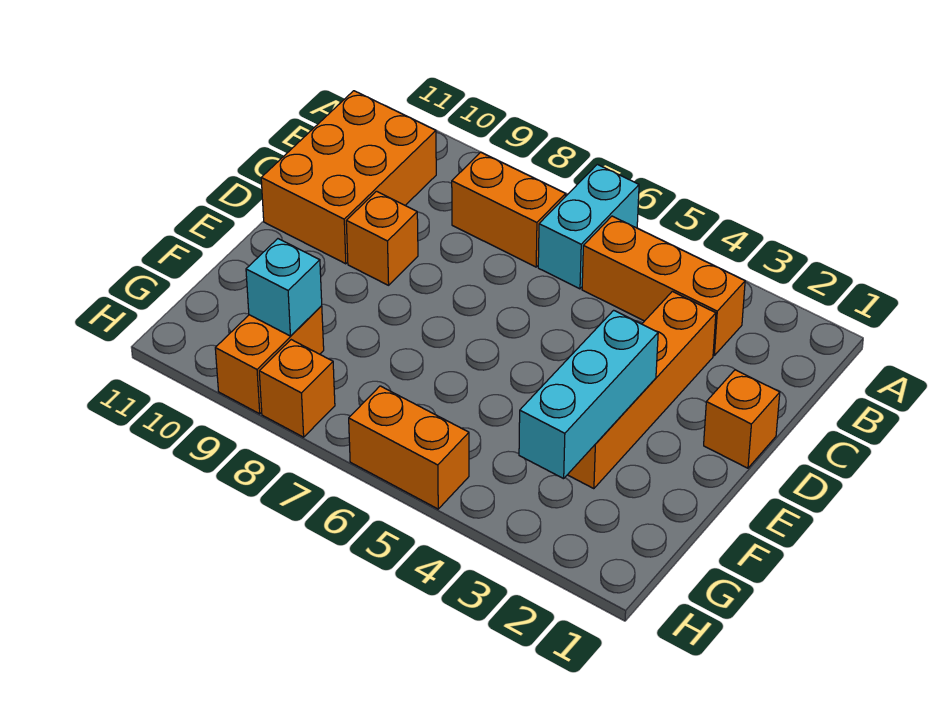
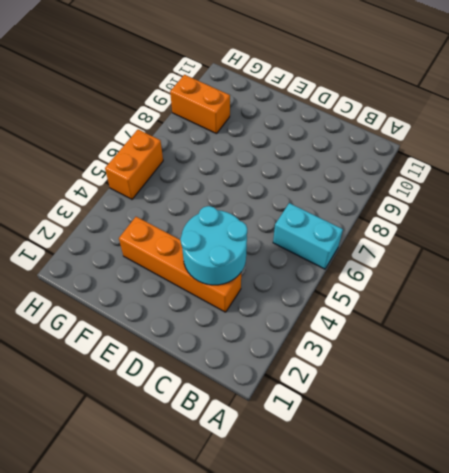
cyan round brick C3:D4 level 2 -> none
none -> orange brick B3:B5 level 1
none -> orange brick B7:B8 level 1
none -> orange brick B10:D11 level 1

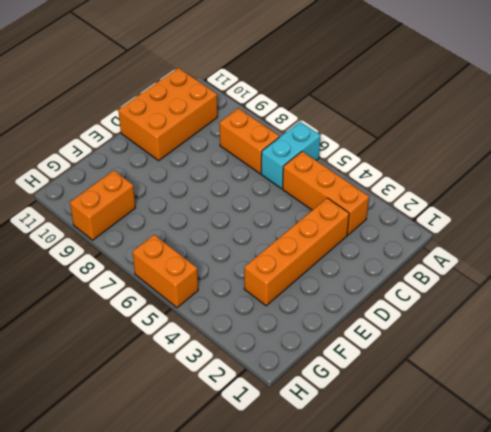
none -> orange brick D1 level 1
none -> orange brick D9 level 1
none -> orange brick H8 level 1

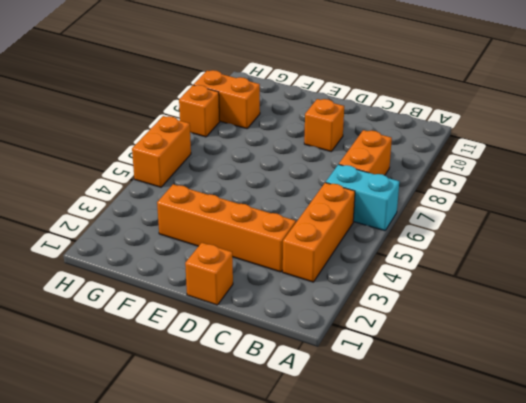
none -> orange brick B10:D11 level 1
none -> cyan brick E3:G3 level 2
none -> cyan brick G9 level 2

